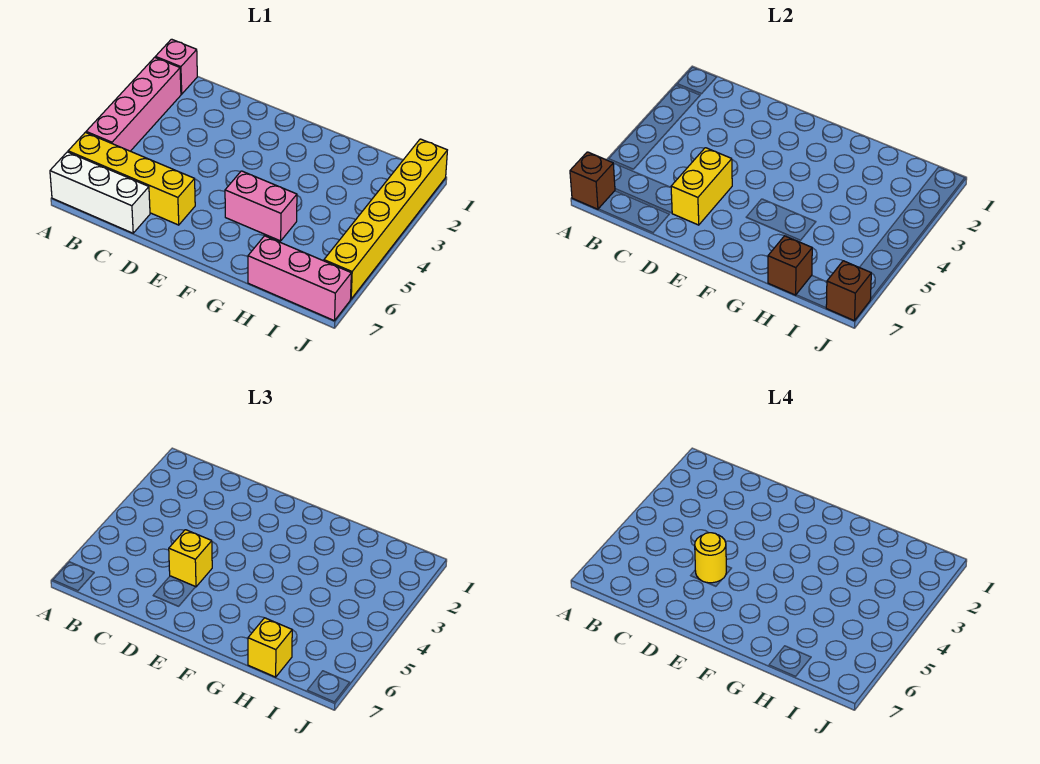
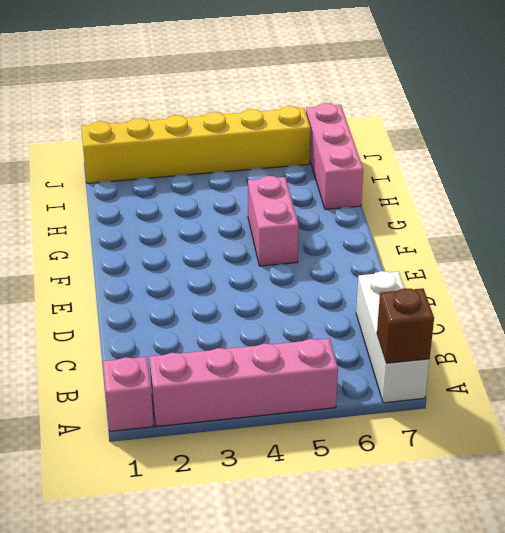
none -> yellow brick A6:D6 level 1
none -> yellow brick D5:D6 level 2
none -> brown brick H7 level 2

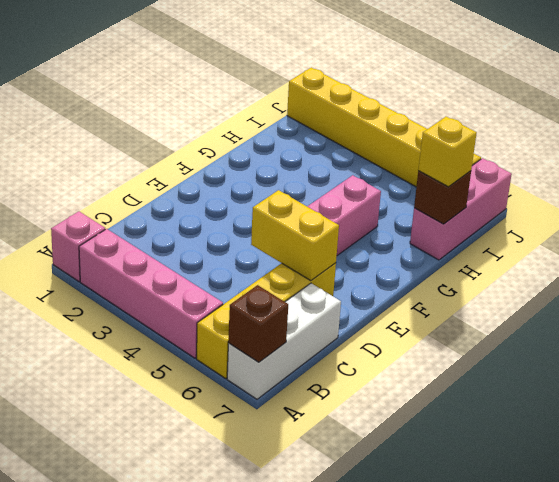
none -> brown brick J7 level 2
none -> yellow brick D5 level 3
none -> yellow round brick D5 level 4

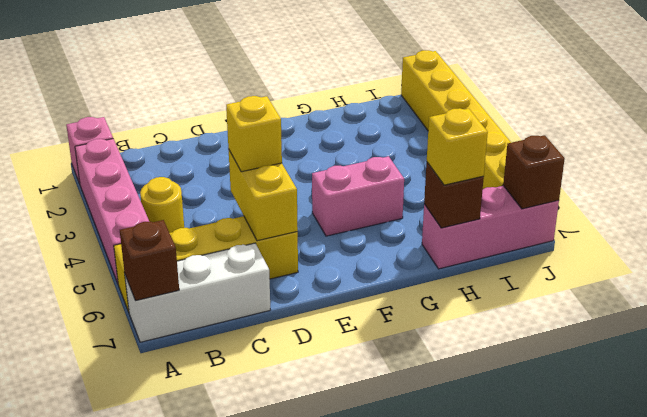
yellow round brick B4 level 1 -> yellow round brick D5 level 4

